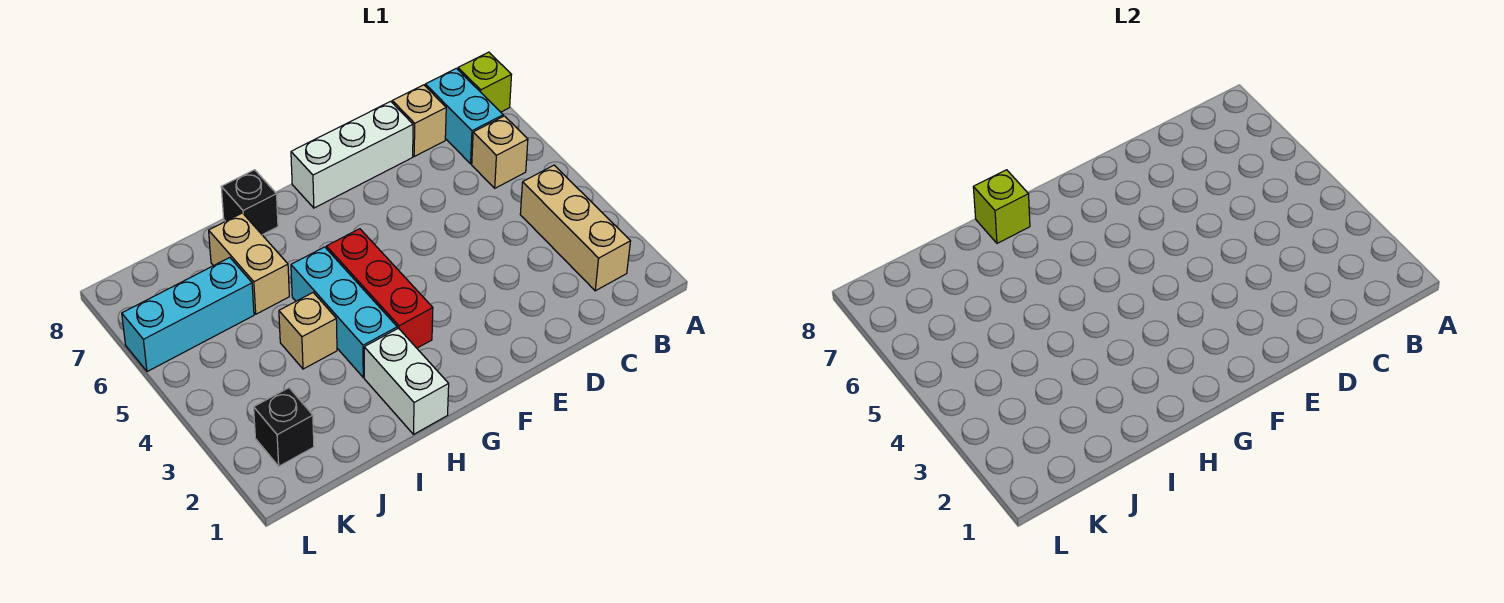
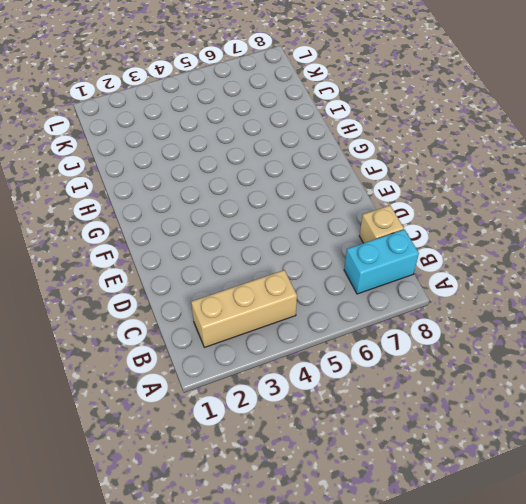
none -> lime brick A8 level 1
none -> tan brick B6 level 1
none -> white brick D8:F8 level 1

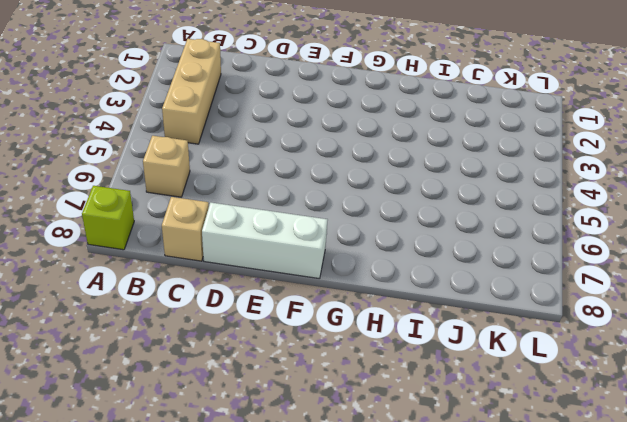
none -> cyan brick B7:B8 level 1
none -> red brick G3:G5 level 1
none -> white brick H1:H2 level 1

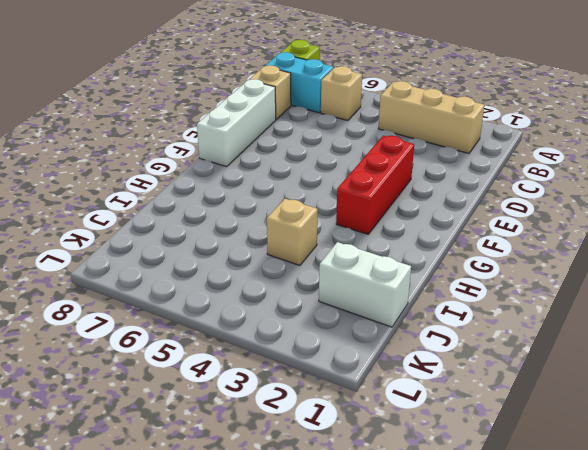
red brick E3:G3 level 1 -> red brick G3:G5 level 1
white brick J1:J2 level 1 -> white brick H1:H2 level 1
none -> cyan brick H3:H5 level 1
none -> black brick H8 level 1
none -> tan brick I6:I7 level 1

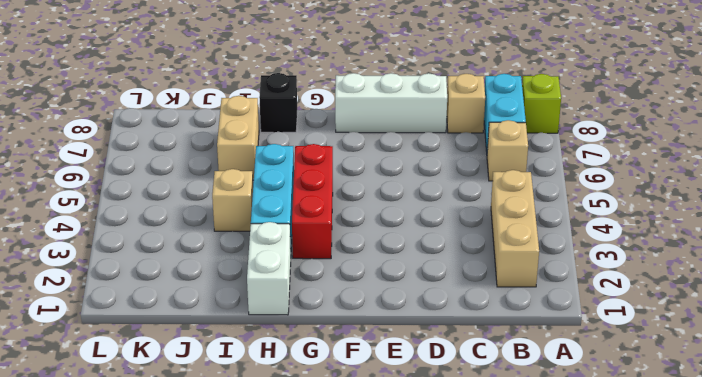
none -> cyan brick J6:L6 level 1
none -> black brick K2 level 1
none -> lime brick H8 level 2

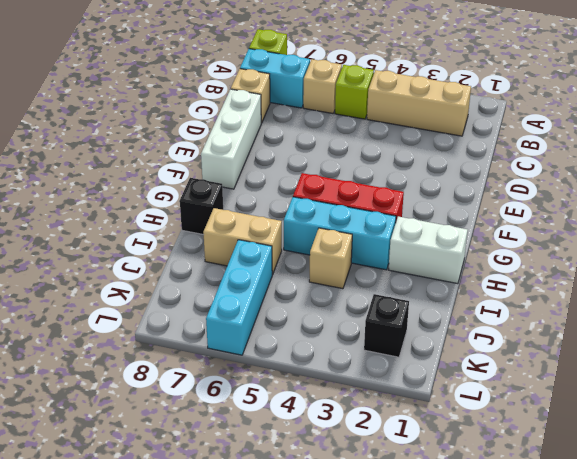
lime brick B5 level 1 -> lime brick H8 level 2

